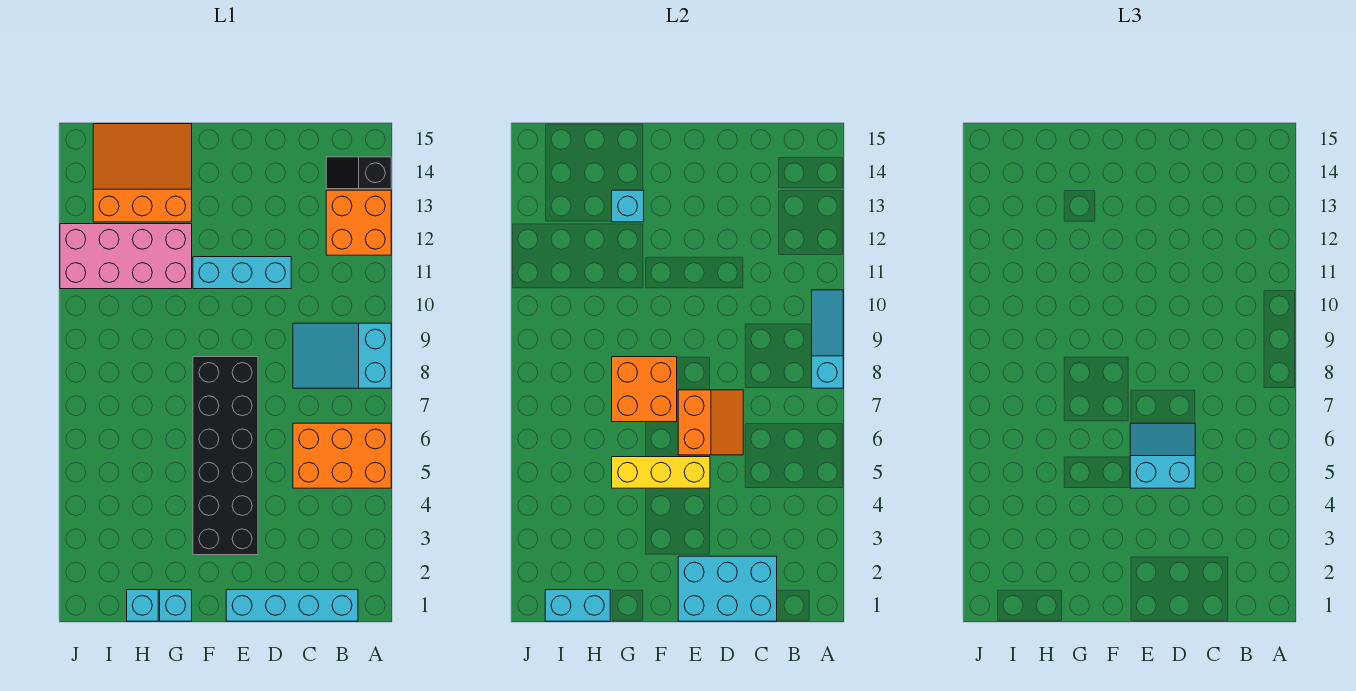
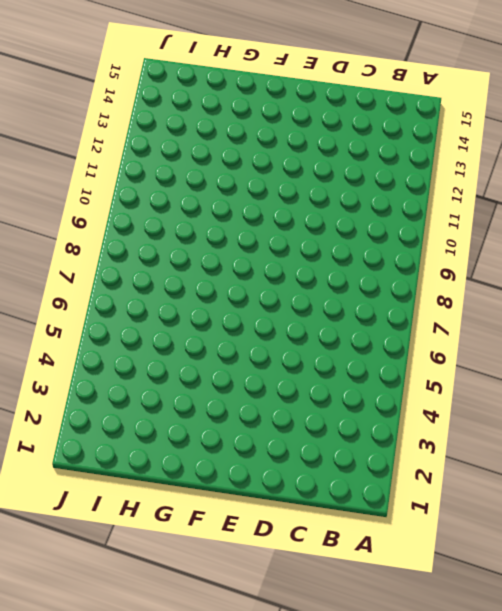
none -> orange brick A5:C6 level 1
none -> cyan slope A8:C9 level 1 top A
none -> orange brick A12:B13 level 1

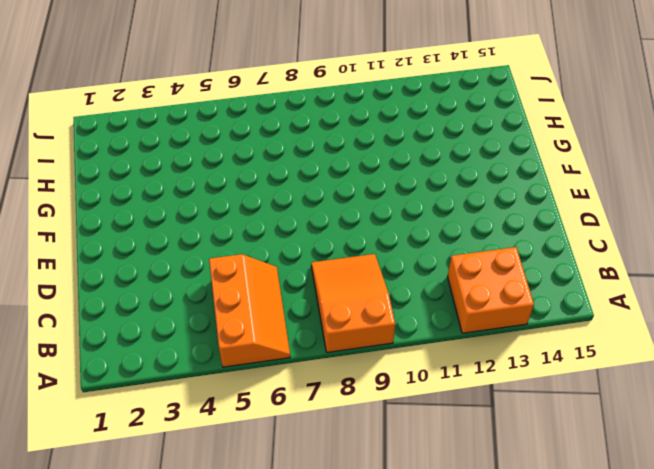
orange slope A5:C6 level 1 top 5 -> orange brick A5:C6 level 1
orange slope A8:C9 level 1 top A -> cyan slope A8:C9 level 1 top A
none -> black slope A14:B14 level 1 top A
none -> cyan brick B1:E1 level 1
none -> cyan brick D11:F11 level 1

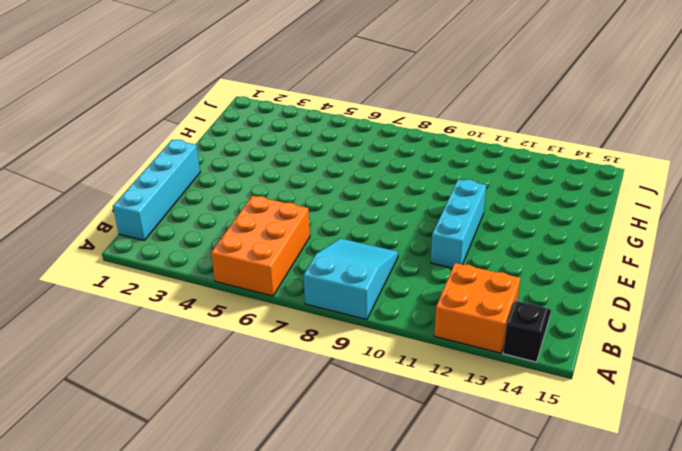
none -> black brick E3:F8 level 1
none -> cyan brick G1 level 1
none -> pink brick G11:J12 level 1

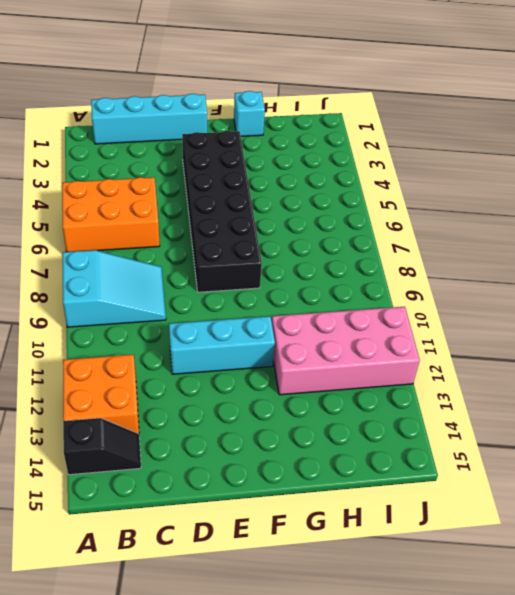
none -> orange slope G13:I15 level 1 top 13
none -> cyan brick H1 level 1
none -> cyan slope A8:A10 level 2 top 8

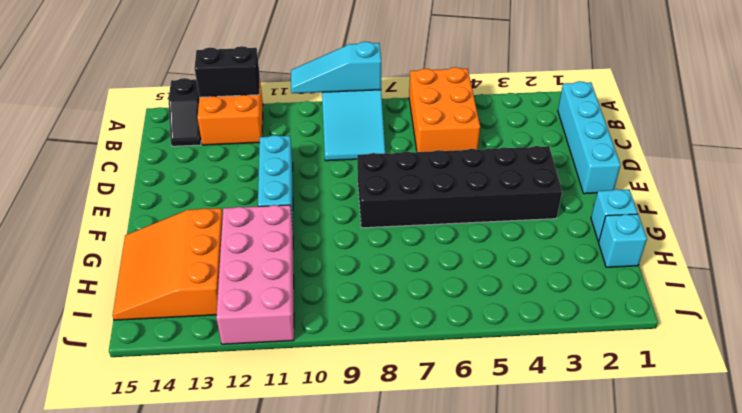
black brick A12:A13 level 2 -> none
none -> cyan brick C1:E2 level 2
none -> orange slope D6:E7 level 2 top E
none -> yellow brick E5:G5 level 2

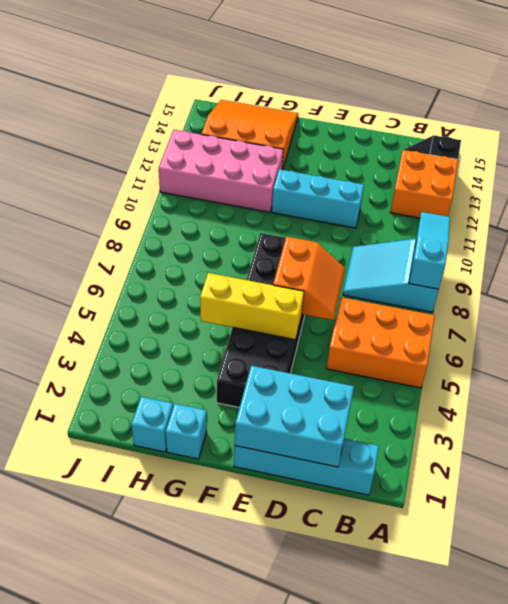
none -> orange brick F7:G8 level 2
none -> cyan brick G13 level 2
none -> cyan brick H1:I1 level 2

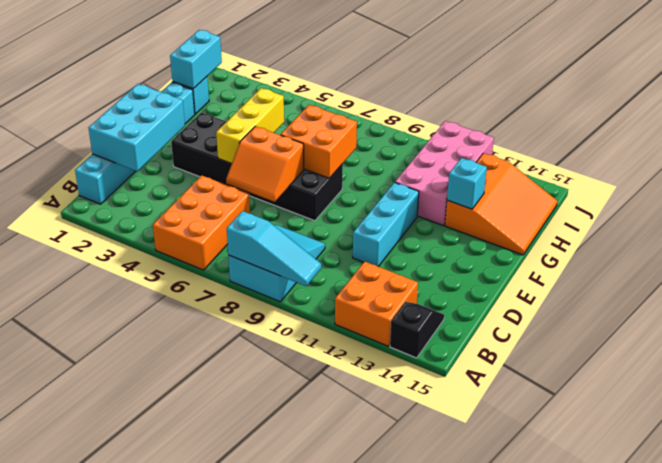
none -> cyan slope D5:E6 level 3 top 5

